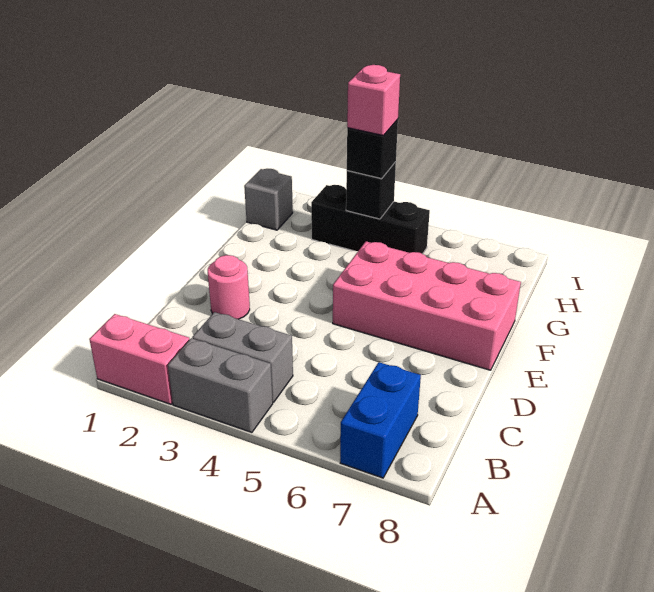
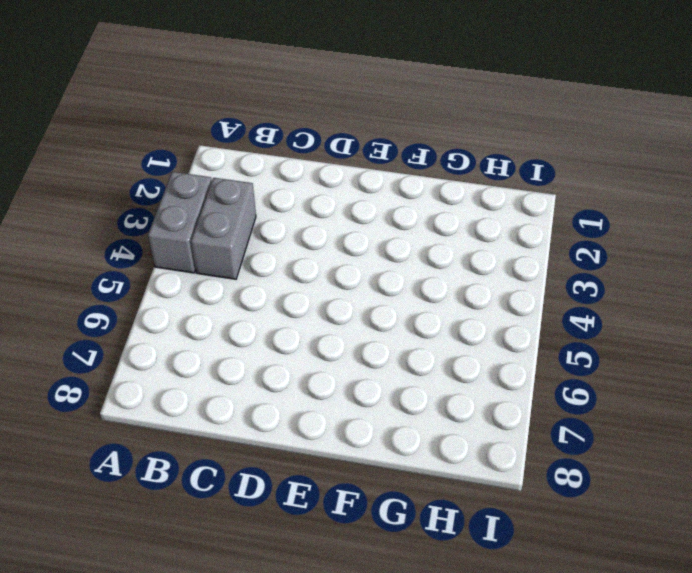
none -> pink brick A1:A2 level 1
none -> blue brick A7:B7 level 1

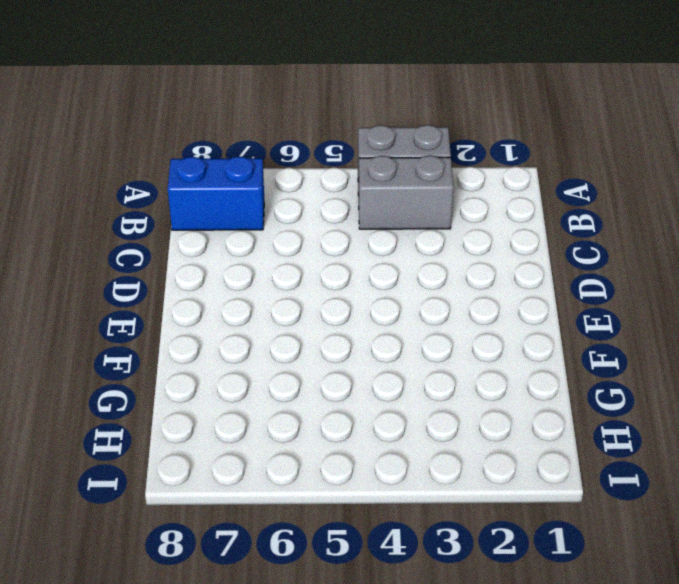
blue brick B7:B8 level 1 -> blue brick A7:B7 level 1
none -> pink brick A1:A2 level 1
none -> pink round brick D2 level 1

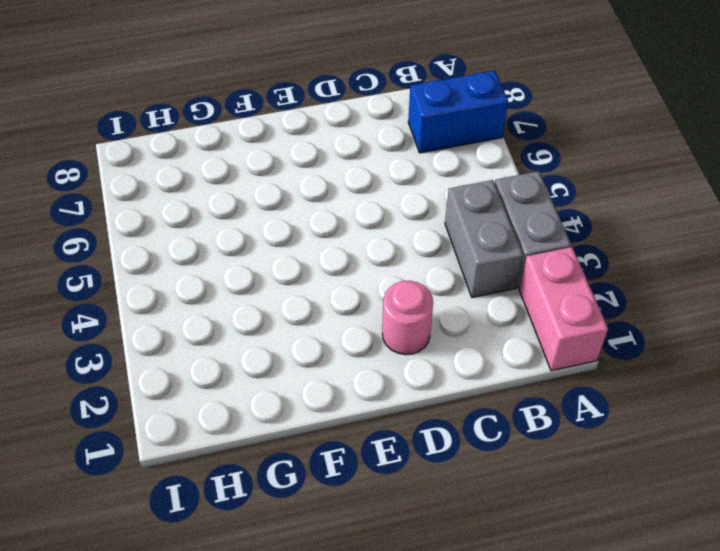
none -> pink brick E5:F8 level 1
none -> grey brick H1 level 1

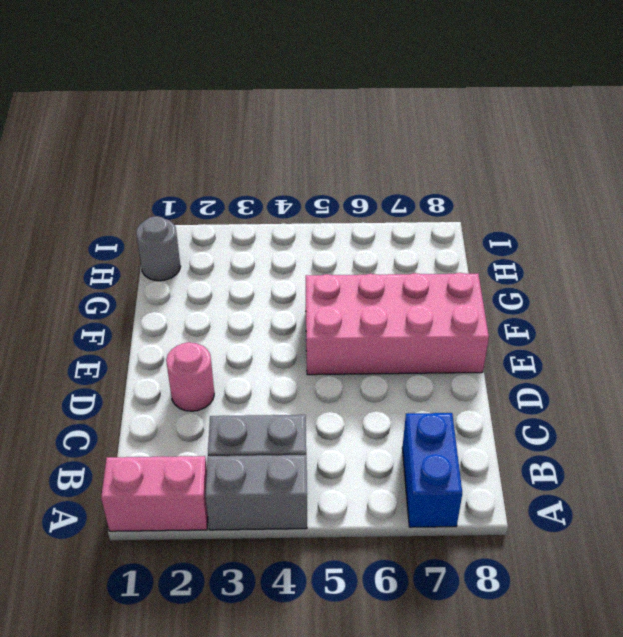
grey round brick H1 level 1 -> grey brick H1 level 1
none -> black brick H3:H5 level 1
none -> black brick H4 level 2

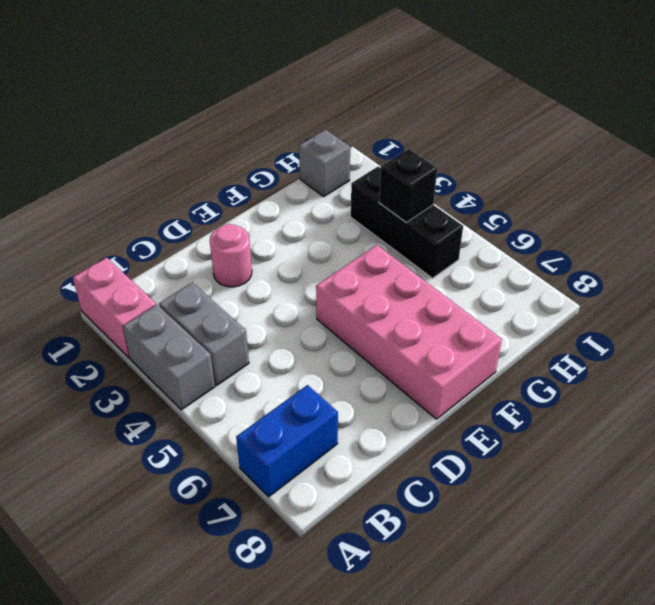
none -> black brick H4 level 3
none -> pink brick H4 level 4

